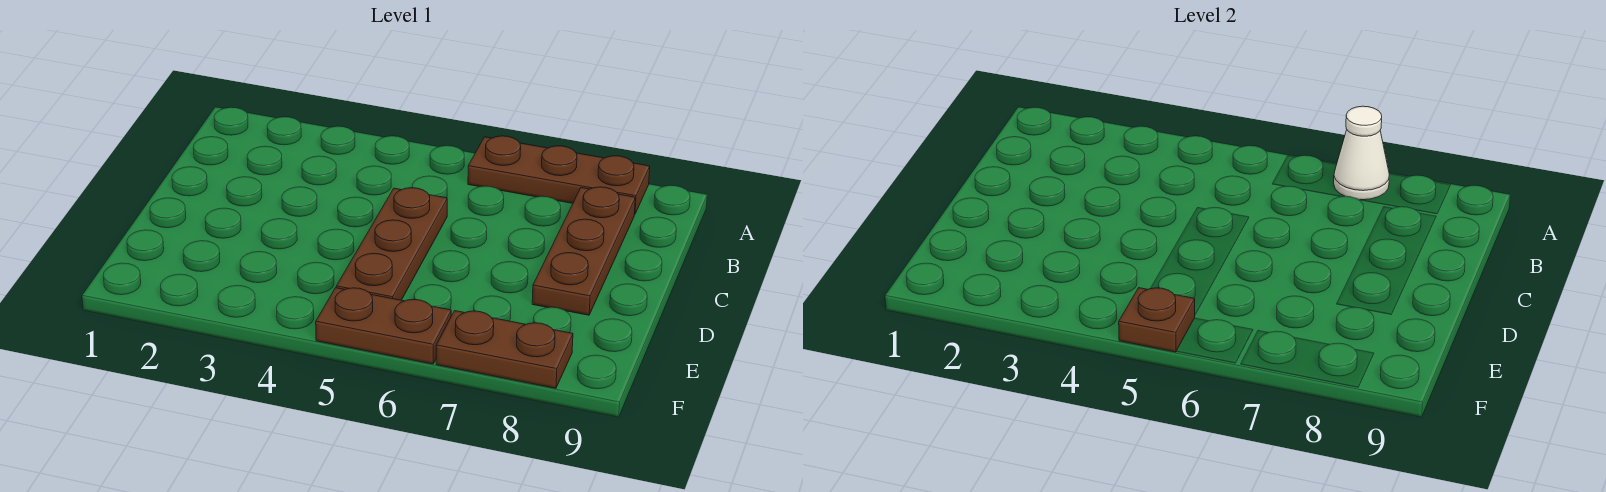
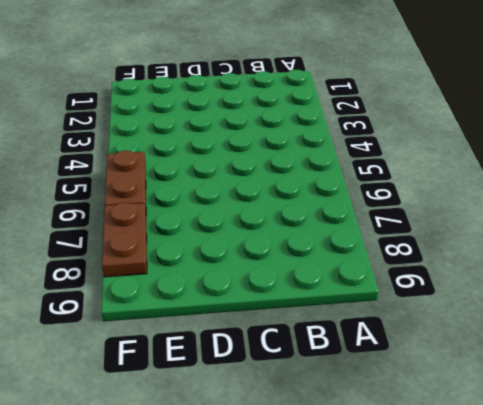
none -> brown plate A6:A8 level 1
none -> brown plate B8:D8 level 1

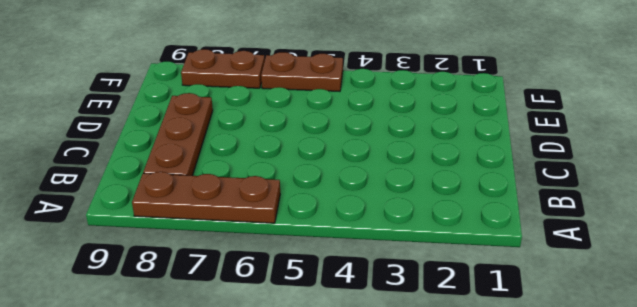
none -> brown plate C5:E5 level 1
none -> white cone A7 level 2

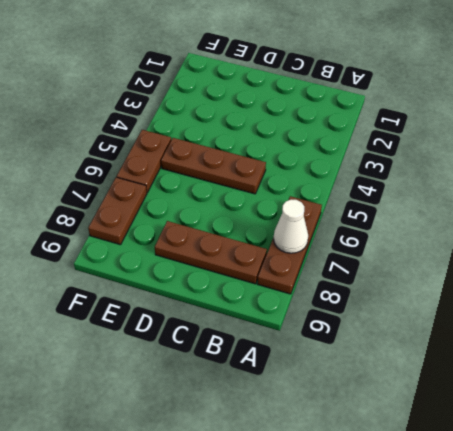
none -> brown plate F5 level 2

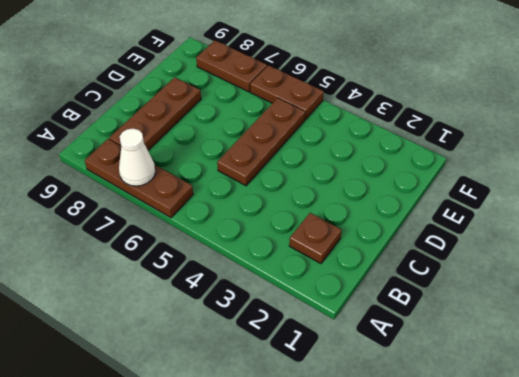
brown plate B2 level 1 -> brown plate F5 level 2

